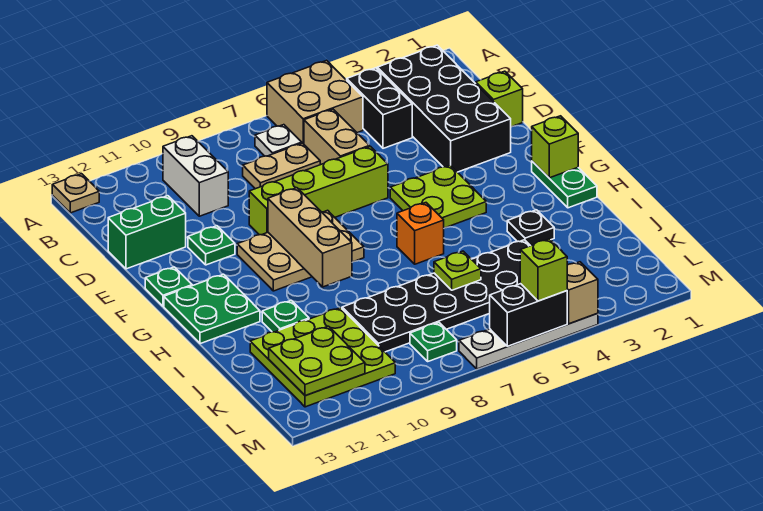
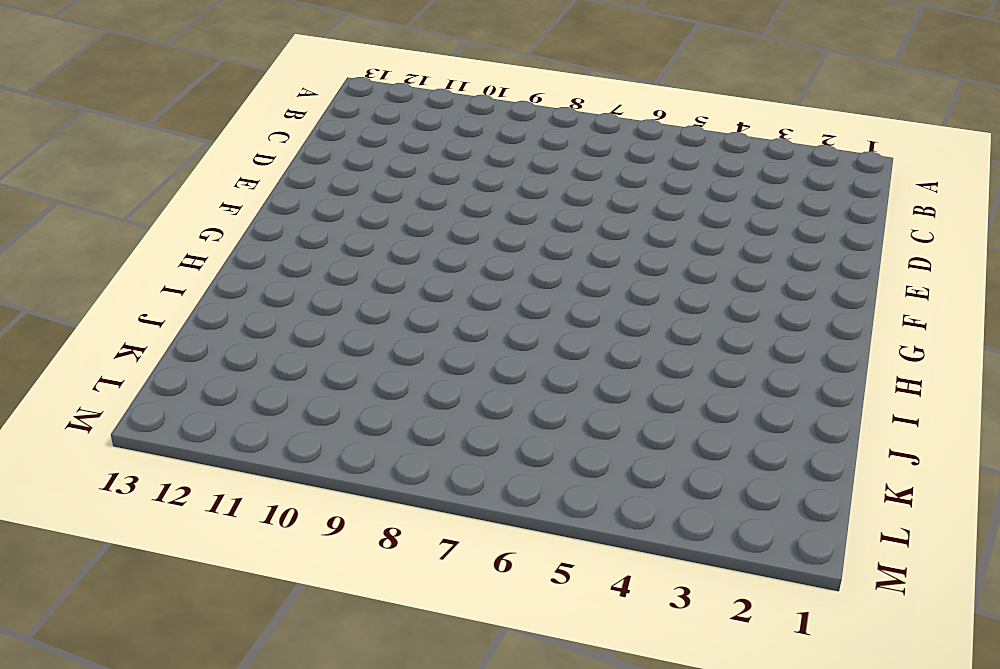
none -> tan brick A5:B6 level 1
none -> tan plate A13 level 1
none -> black brick B2:E3 level 1
none -> black brick B4:C4 level 1

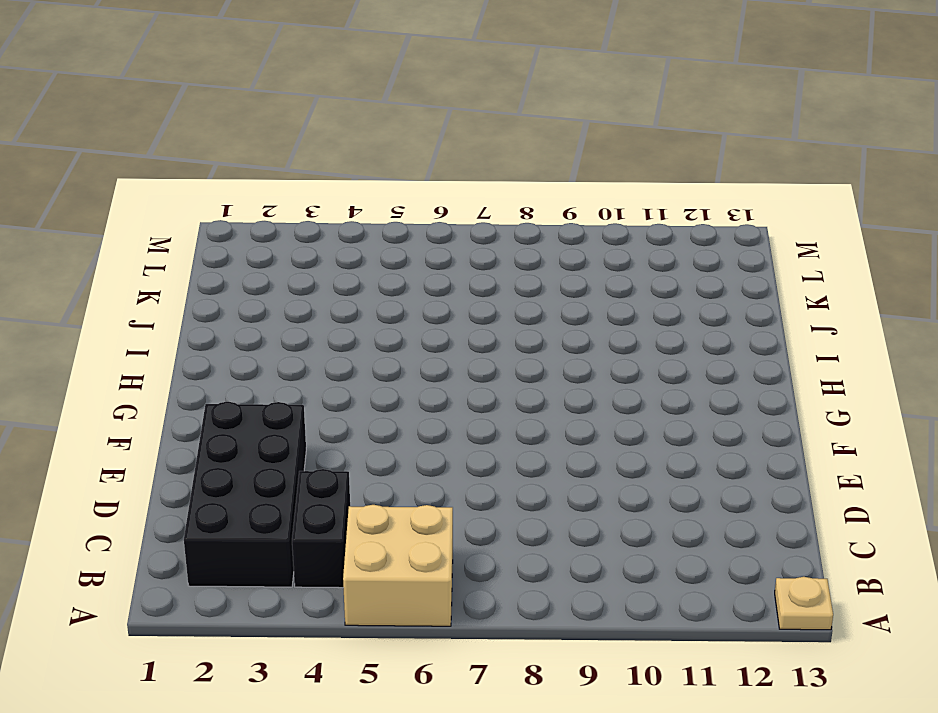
none -> white plate B7 level 1
none -> white brick B10:C10 level 1
none -> tan brick C6:D6 level 1
none -> tan plate C7:C8 level 1

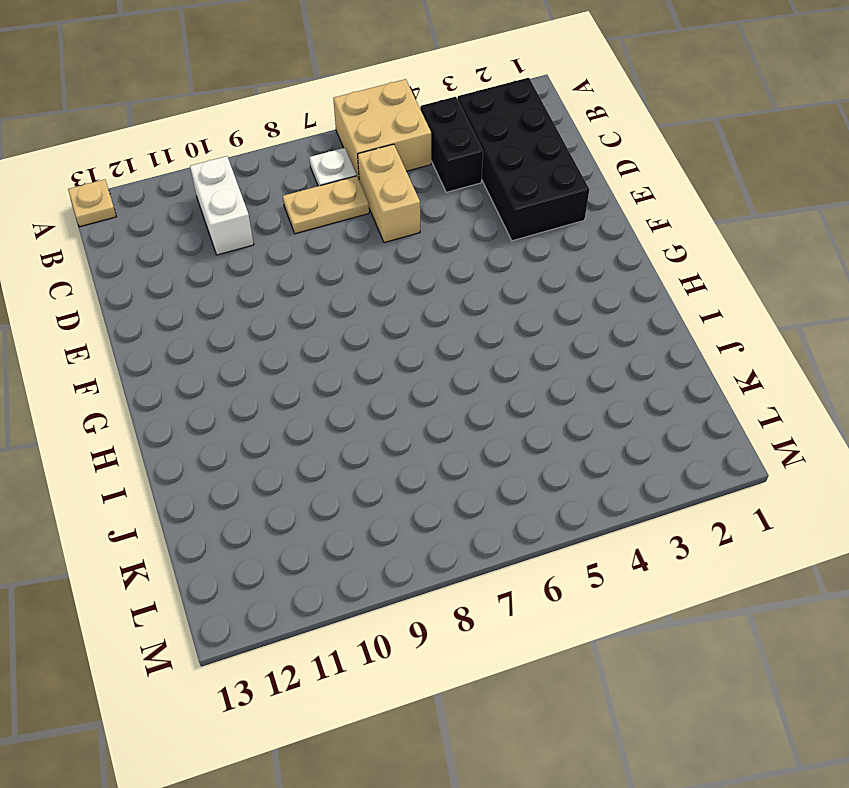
none -> lime brick D1 level 1
none -> green brick D12:D13 level 1
none -> lime brick E6:E9 level 1
none -> green plate E11 level 1

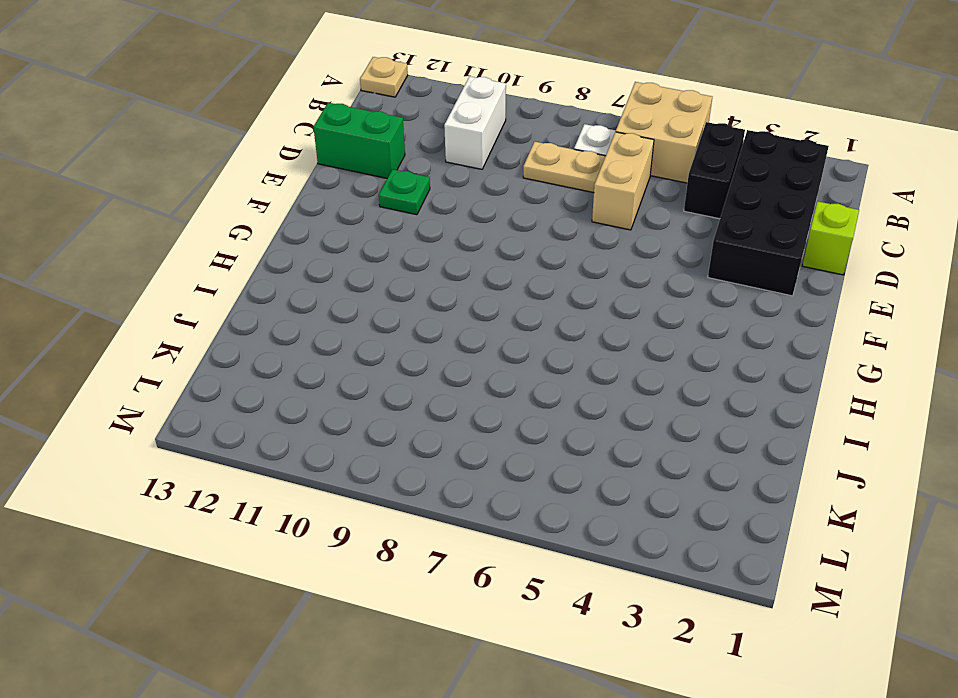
none -> lime brick E6:E9 level 1
none -> lime plate F4:G5 level 1
none -> tan plate F8:G10 level 1
none -> green plate F13 level 1

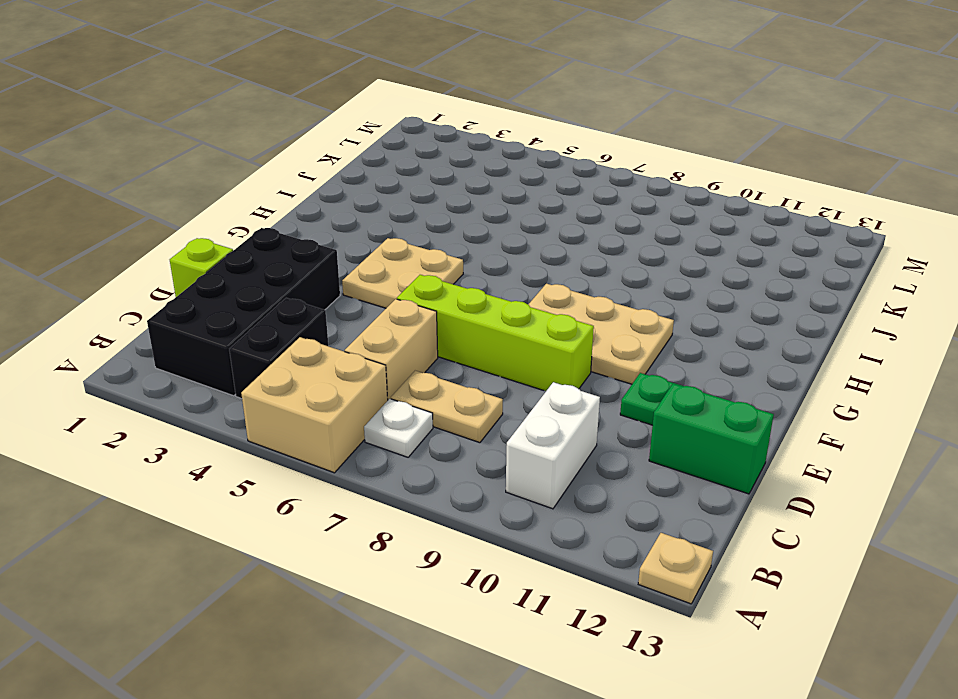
tan plate F4:G5 level 1 -> lime plate F4:G5 level 1
none -> green plate F13 level 1
none -> green plate G1:H1 level 1
none -> green plate G12:H13 level 1
none -> orange brick H6 level 1

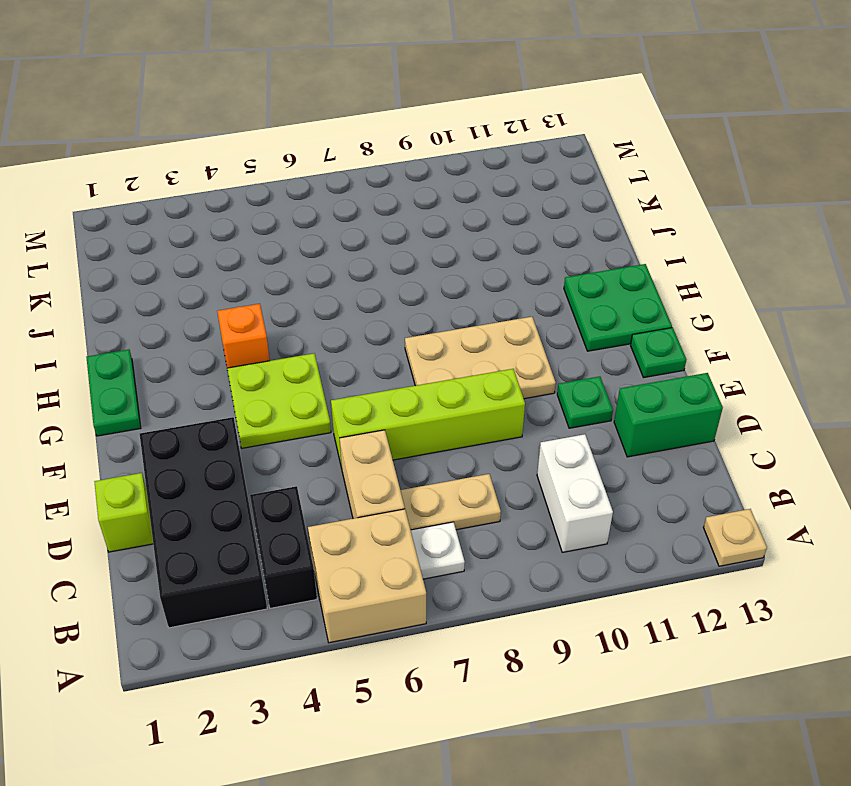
orange brick H4 level 1 -> orange brick H6 level 1
none -> black plate I3 level 1
none -> green plate I11 level 1
none -> black plate J4:K9 level 1
none -> lime plate J10:L12 level 1

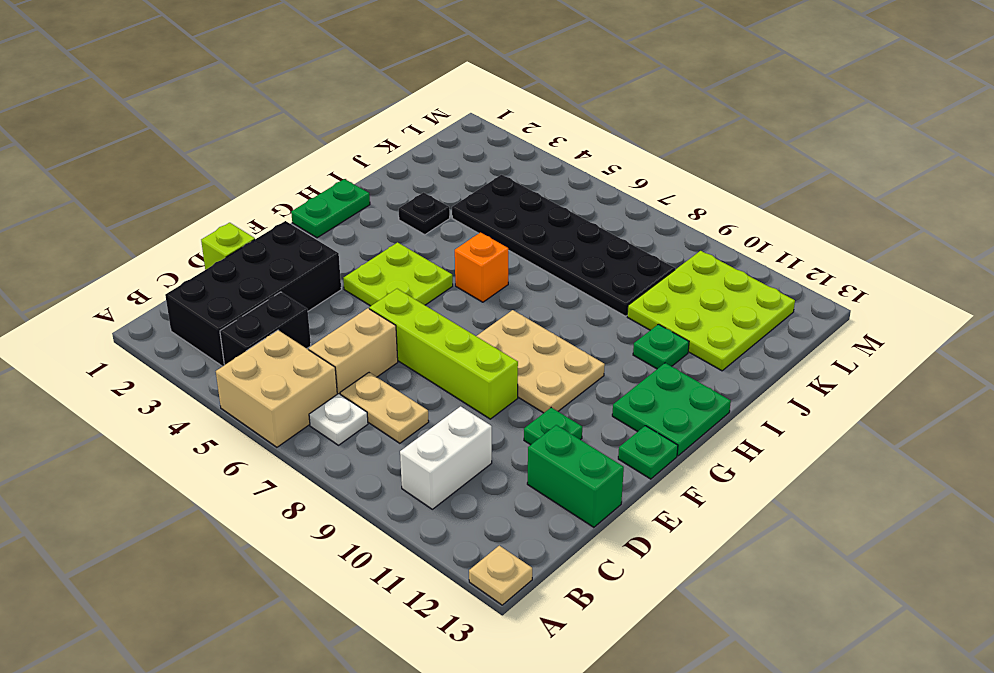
none -> green plate L8 level 1
none -> white plate M4:M7 level 1
none -> tan brick F9:H9 level 2
none -> lime brick G1 level 2

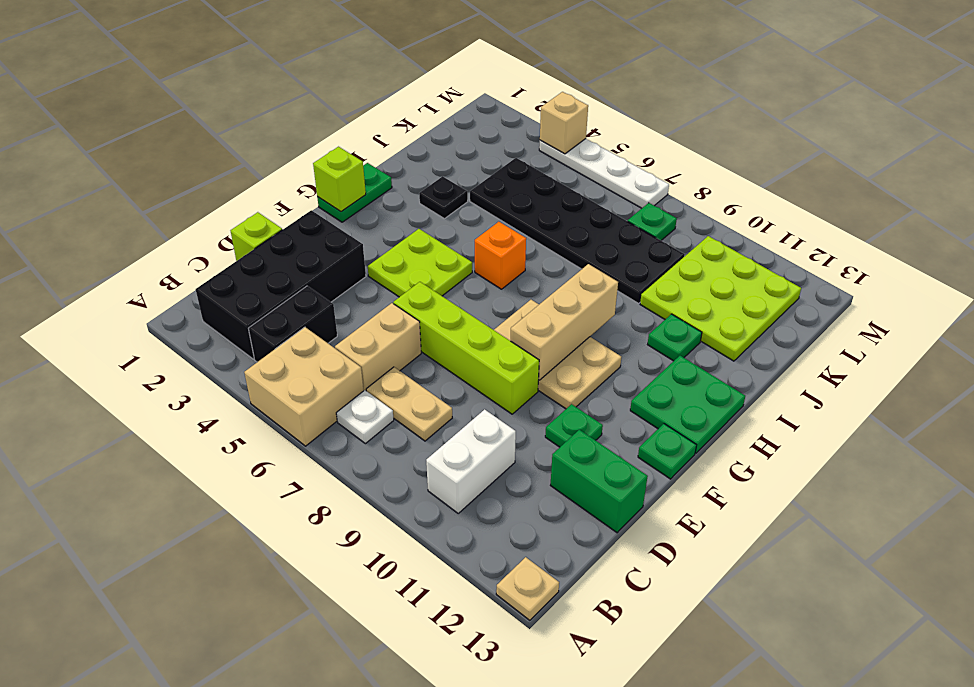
none -> lime plate J6 level 2
none -> lime plate K11:L12 level 2
none -> black brick M5:M6 level 2
none -> lime brick M5 level 3

